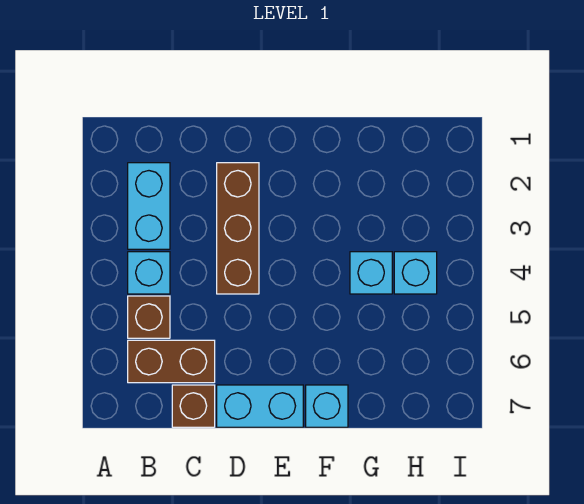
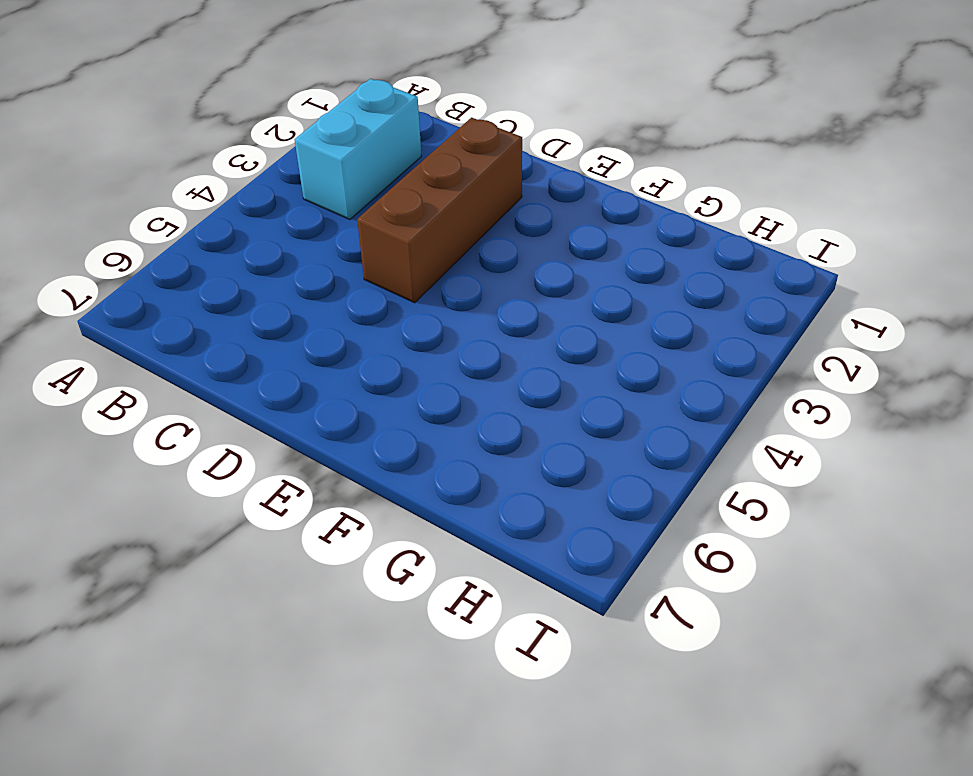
none -> cyan brick B4 level 1
none -> brown brick B5 level 1

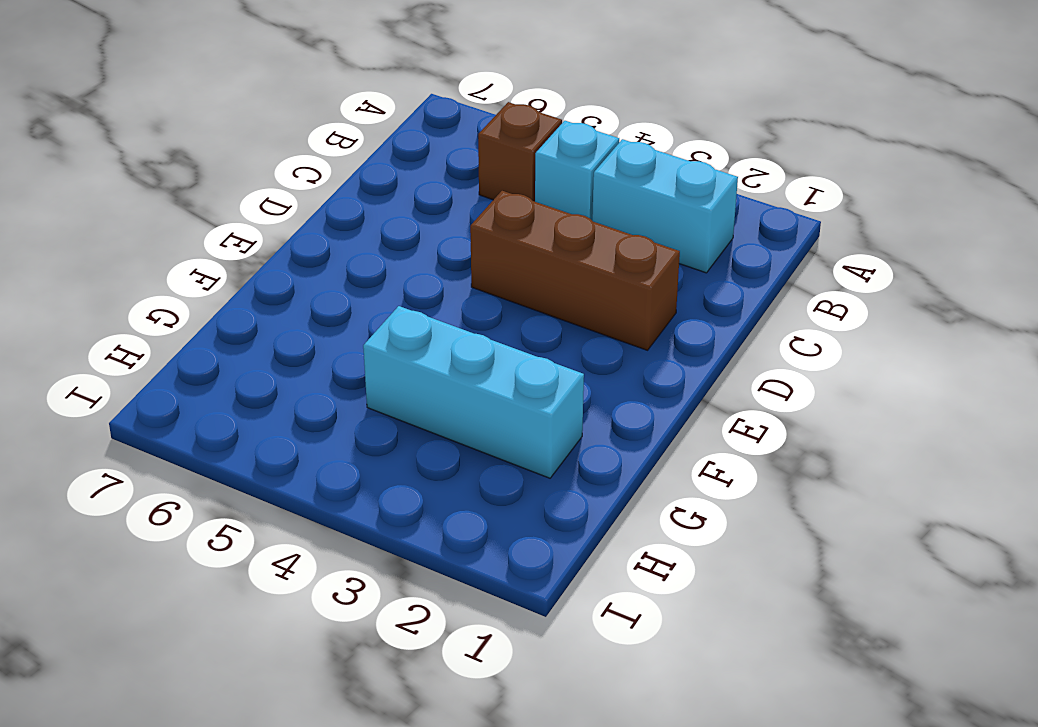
cyan brick G2:G4 level 1 -> cyan brick G4 level 1
none -> brown brick B6:C6 level 1
none -> brown brick C7 level 1

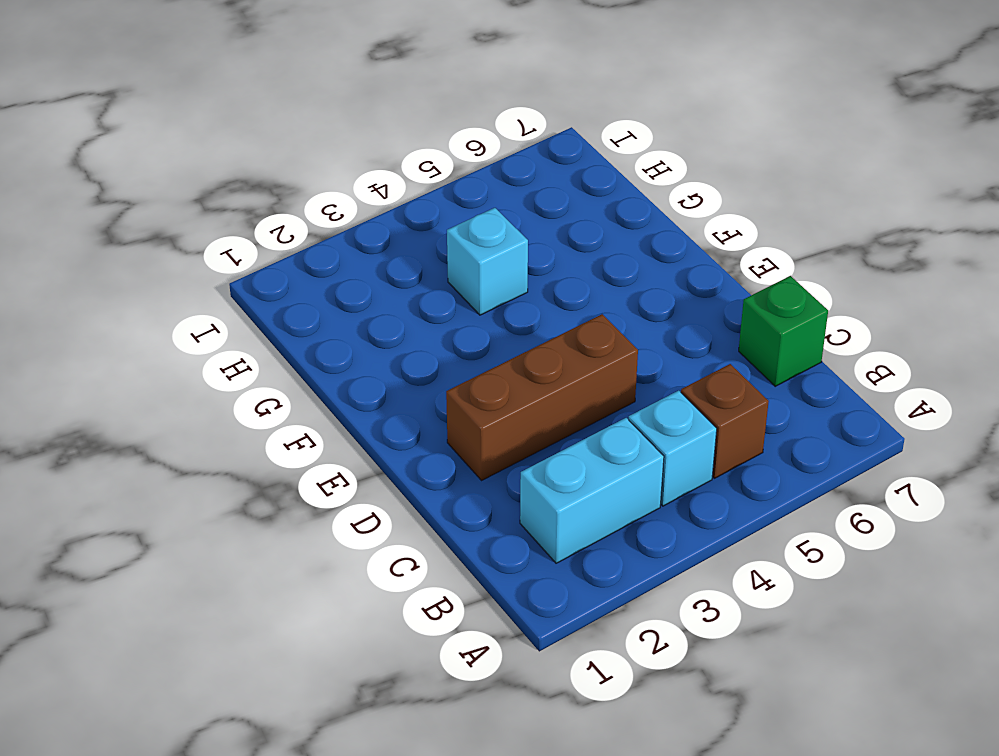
green brick C7 level 1 -> brown brick C7 level 1
none -> brown brick B6:C6 level 1
none -> cyan brick D7:E7 level 1

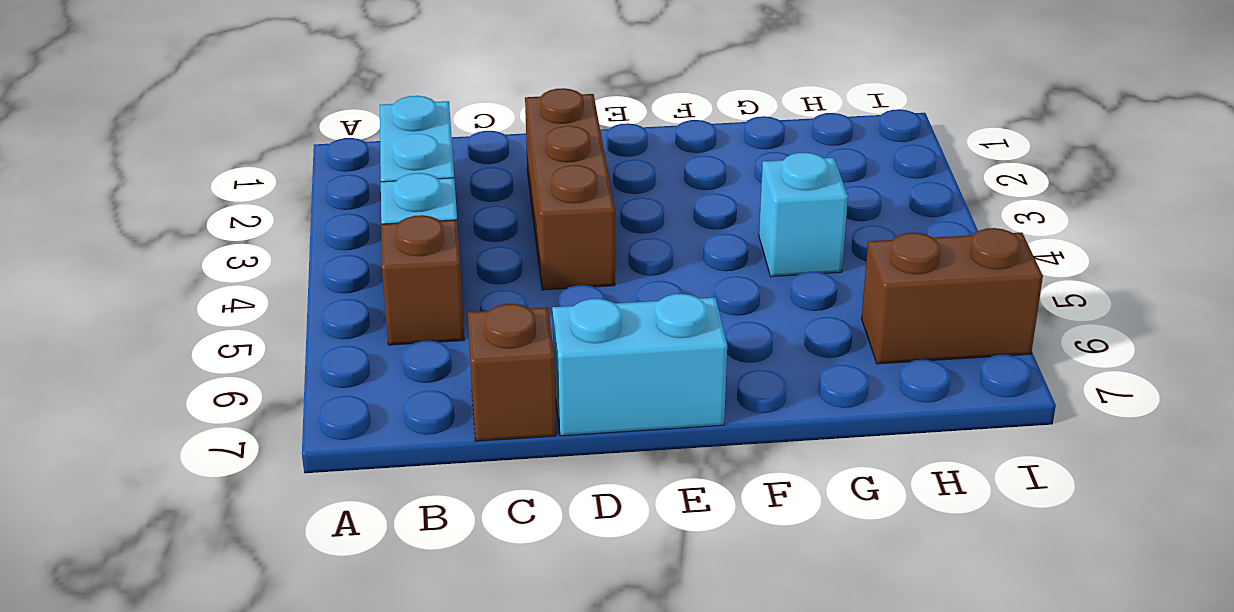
brown brick H6:I6 level 1 -> brown brick B6:C6 level 1
none -> cyan brick F7 level 1
none -> cyan brick H4 level 1

